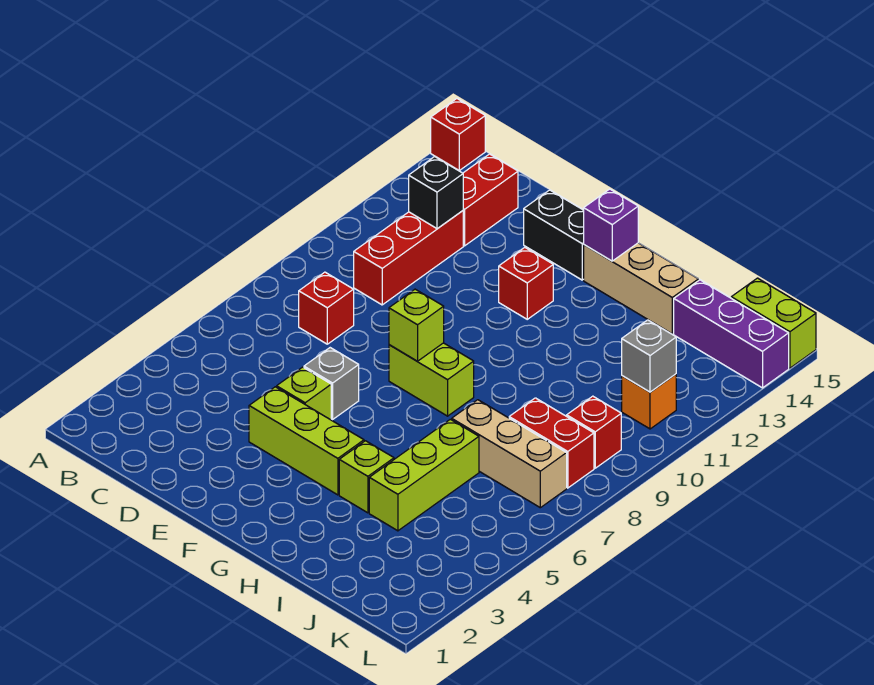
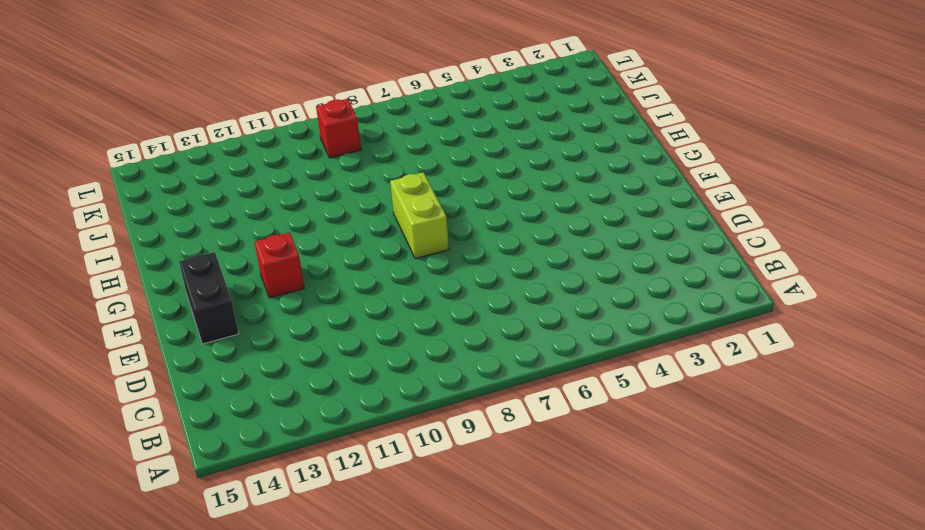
none -> red brick A15 level 1
none -> red brick C8 level 1
none -> red brick C10:C12 level 1

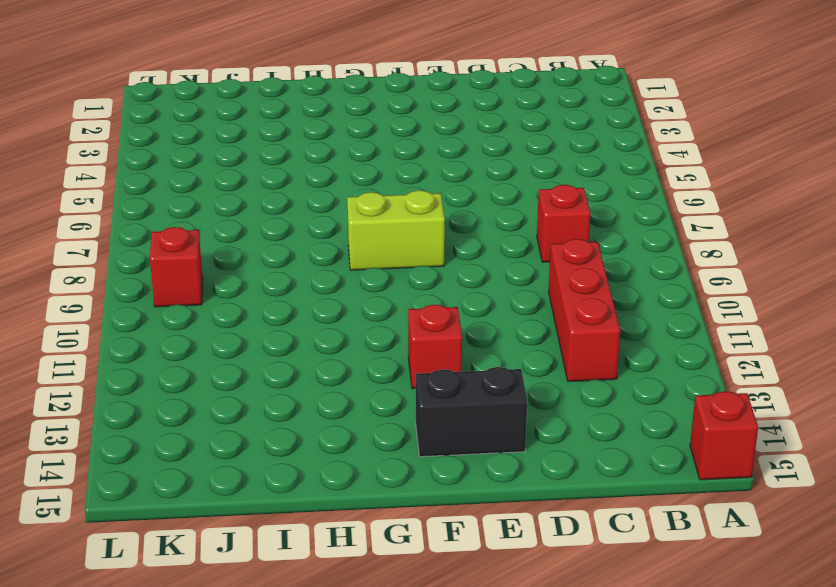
none -> red brick C13:C14 level 1
none -> lime brick E4:G4 level 1
none -> lime brick E5 level 1

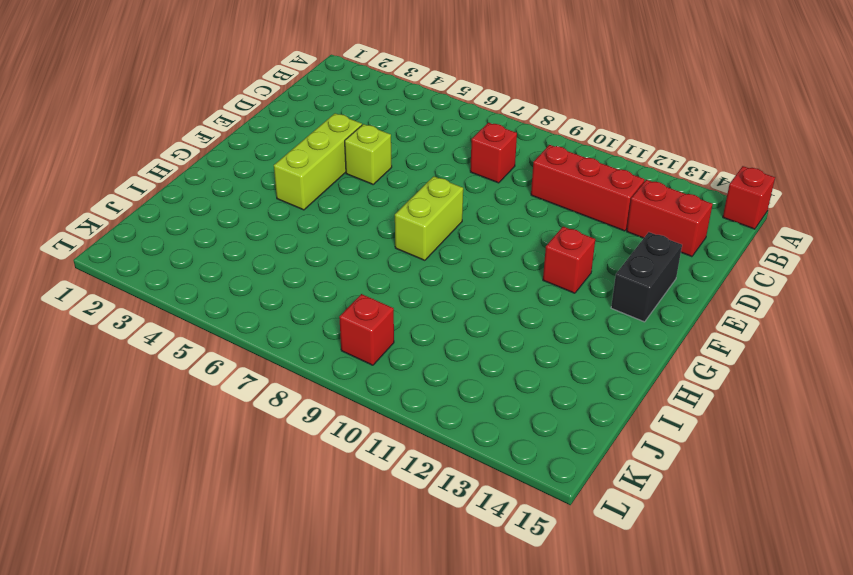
none -> grey brick E6 level 1
none -> tan brick G14:I14 level 1
none -> lime brick H4 level 1

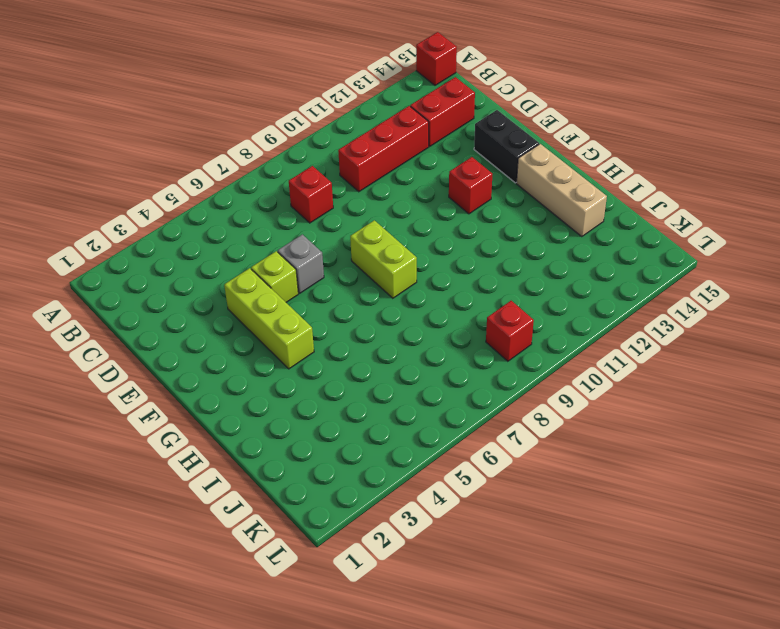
none -> lime brick H4 level 1
none -> lime brick I4:I6 level 1
none -> tan brick I7:K7 level 1

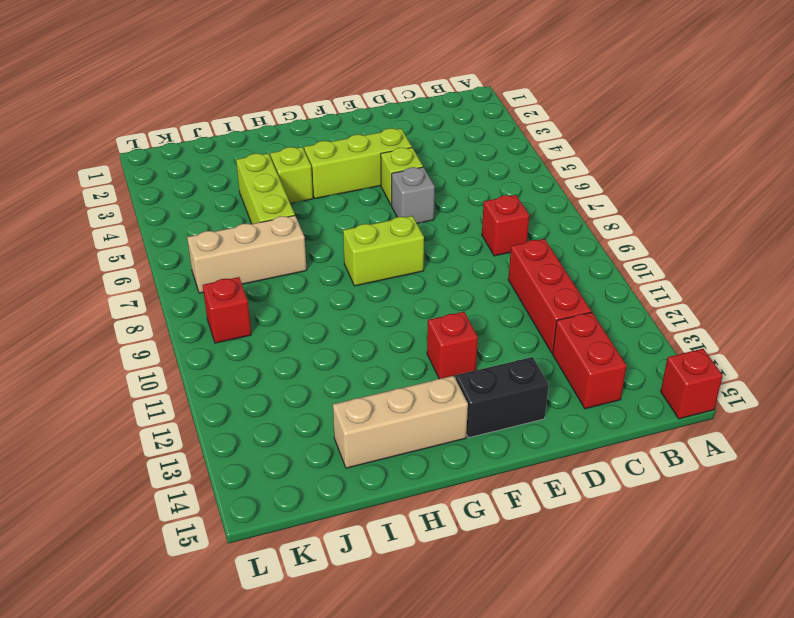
none -> red brick J8:K8 level 1
none -> purple brick J14:L14 level 1
none -> orange brick K11 level 1

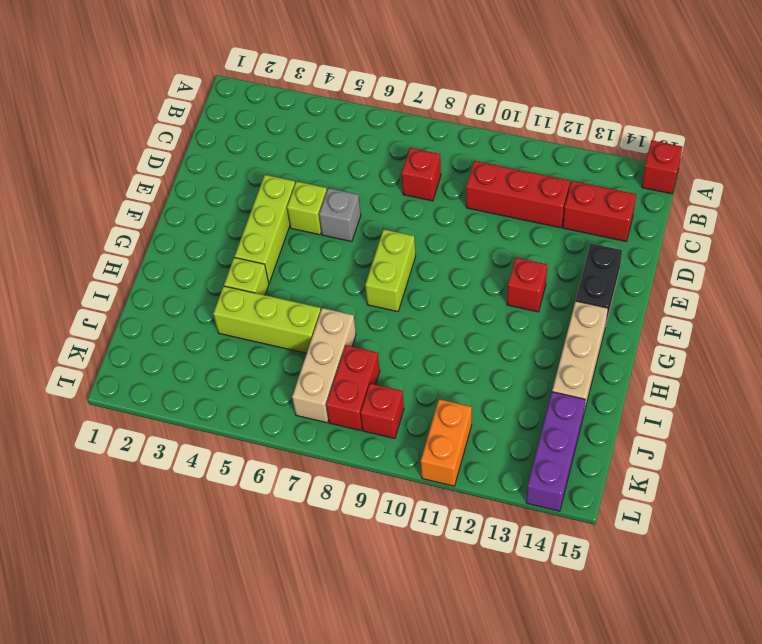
orange brick K11:L11 level 1 -> orange brick K11 level 1
none -> lime brick K15:L15 level 1
none -> black brick C12 level 2
none -> lime brick F8 level 2

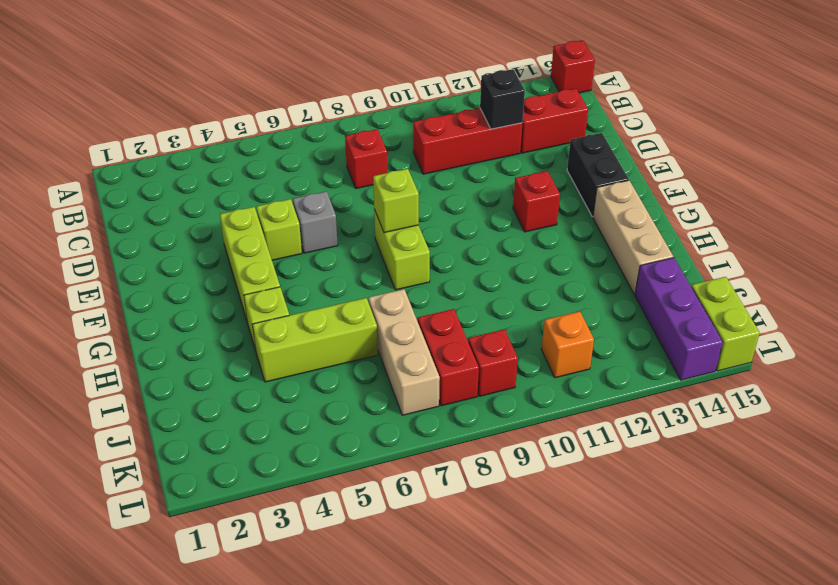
none -> purple brick G14 level 2
none -> grey brick K11 level 2

